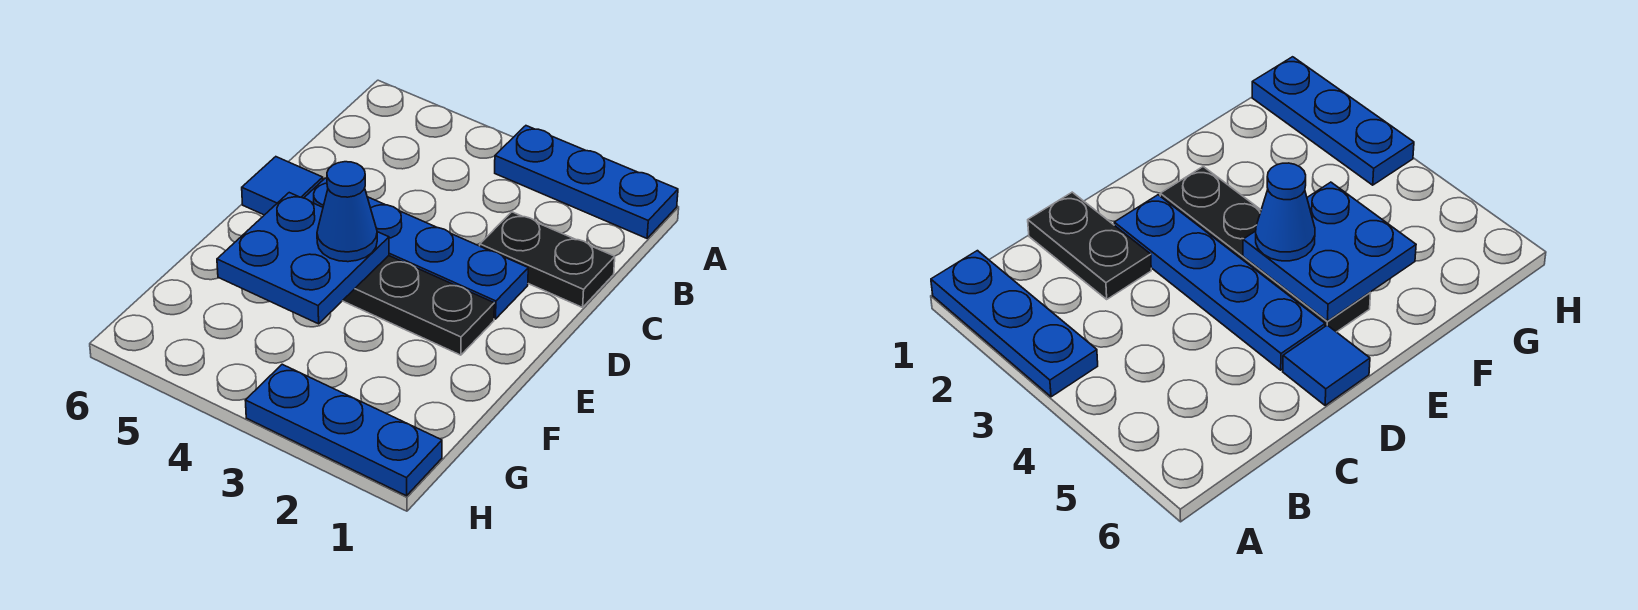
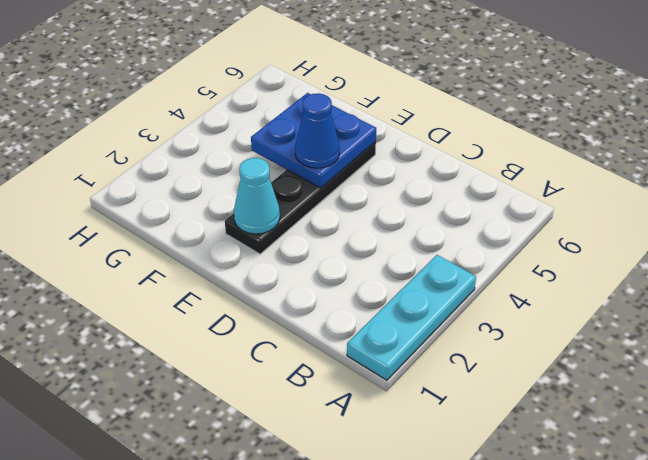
cyan plate A1:A3 level 1 -> blue plate A1:A3 level 1
cyan cone E2 level 2 -> none
none -> black plate C1:C2 level 1
none -> blue plate D2:D5 level 1

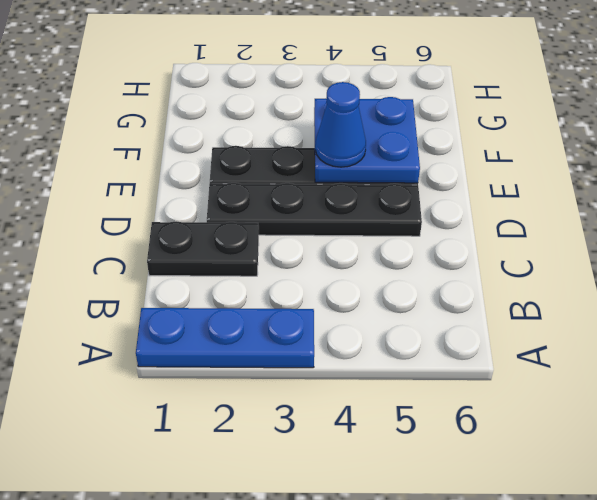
black plate D2:D5 level 1 -> blue plate D2:D5 level 1
none -> blue tile D6 level 1
none -> blue plate H1:H3 level 1

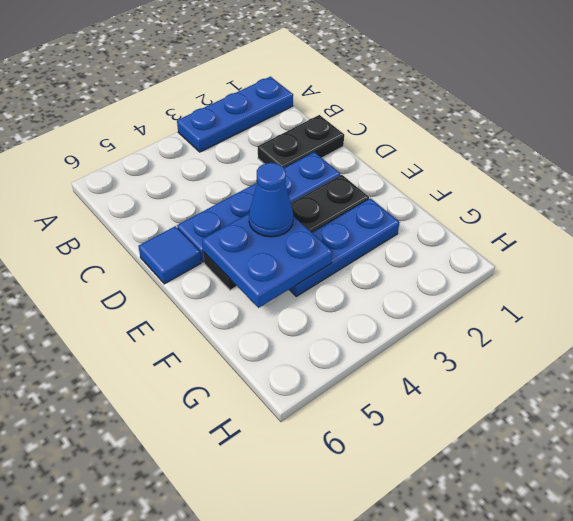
blue plate F2:F4 level 1 -> blue plate H1:H3 level 1

